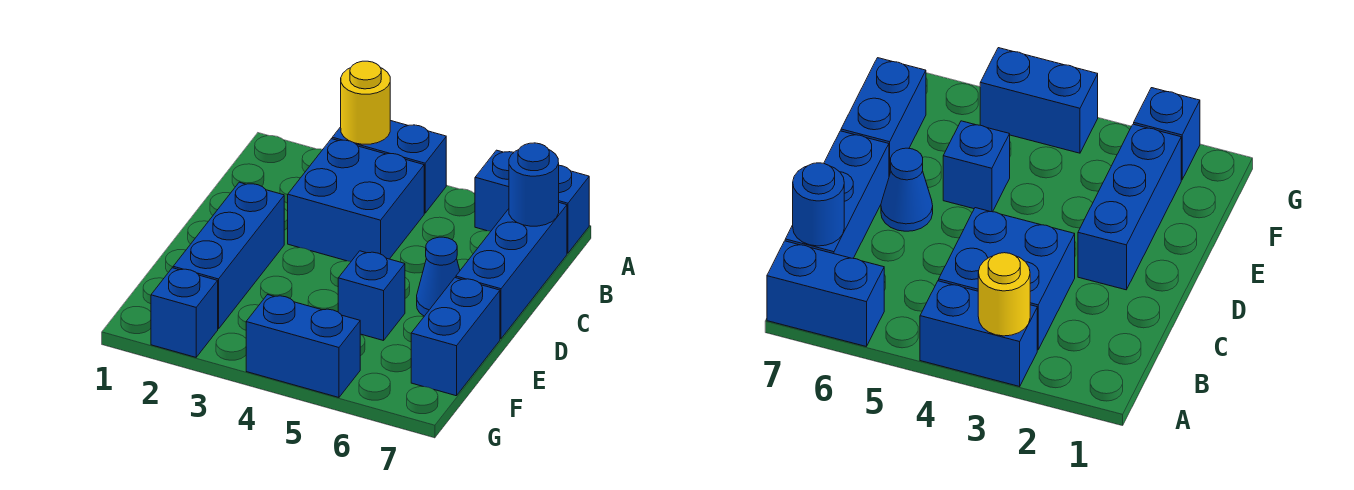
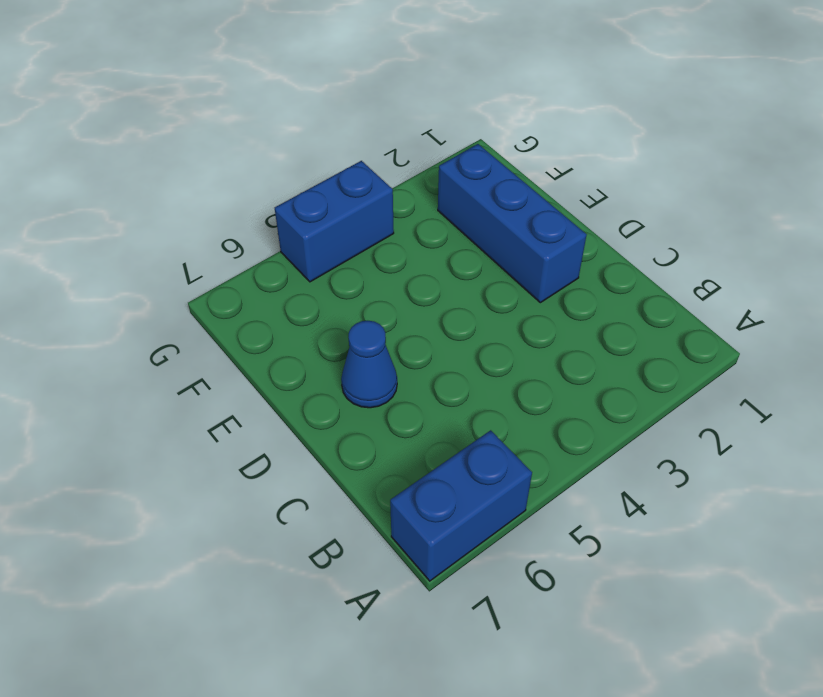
none -> blue brick A3:A4 level 1
none -> blue brick B3:C4 level 1
none -> blue brick B7:D7 level 1

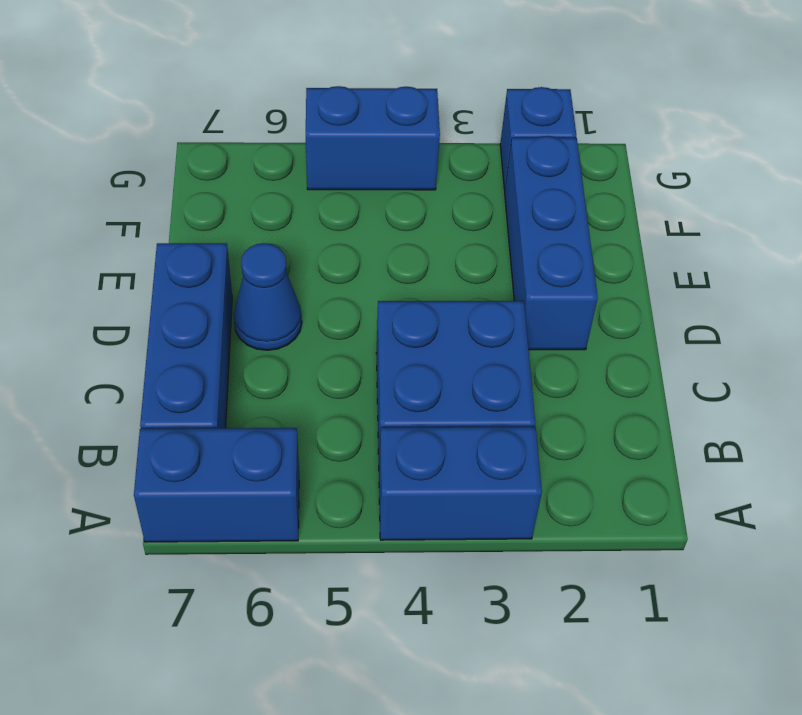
none -> blue brick E5 level 1
none -> blue brick E7:F7 level 1
none -> yellow round brick A3 level 2

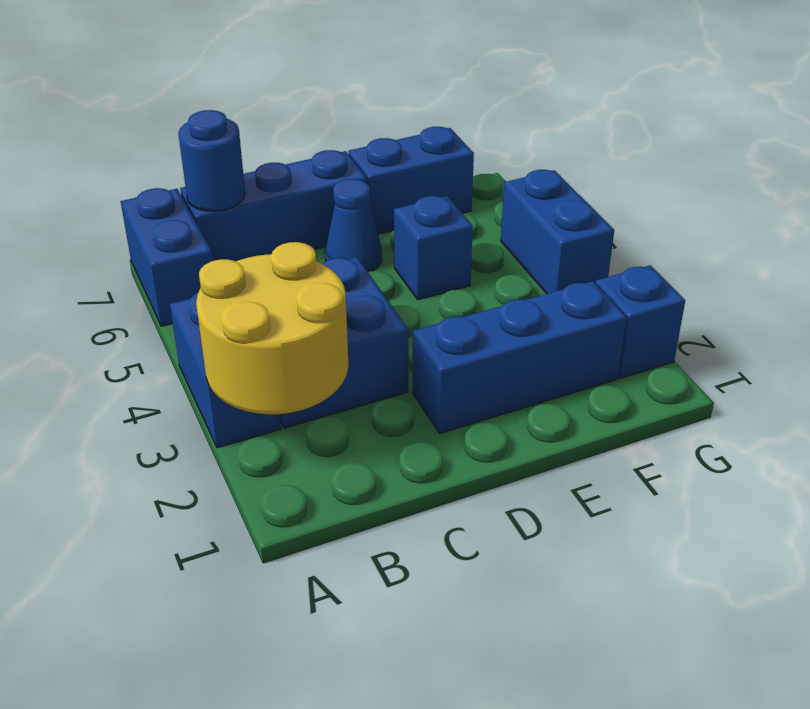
yellow round brick A2:B3 level 2 -> yellow round brick A3 level 2

